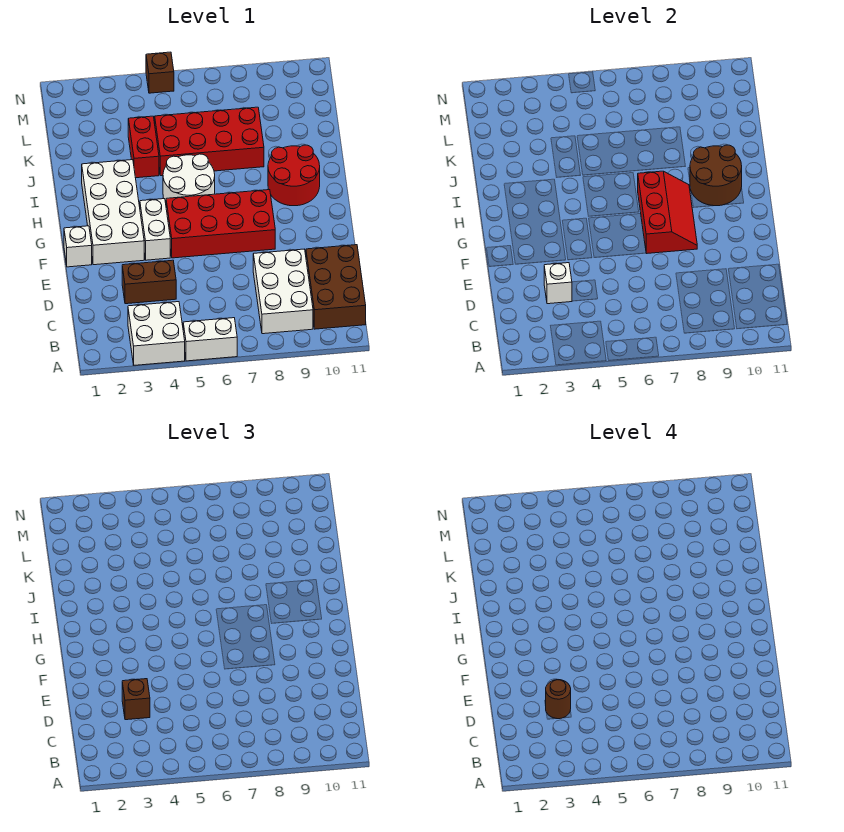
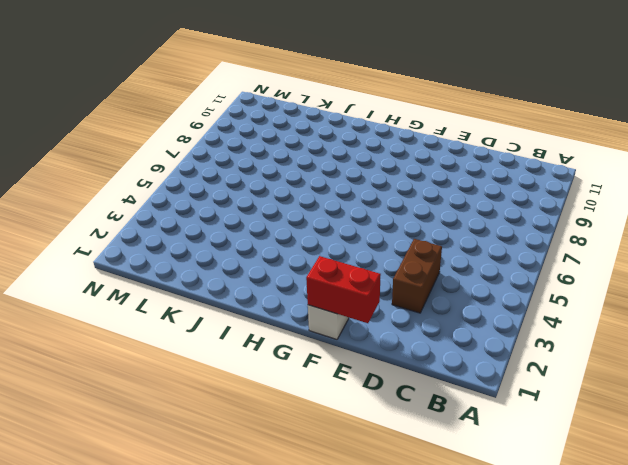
red brick E1:F1 level 2 -> red brick J4:K4 level 1
none -> white brick A3:B4 level 1
none -> white brick A5:A6 level 1
none -> white brick B8:D9 level 1

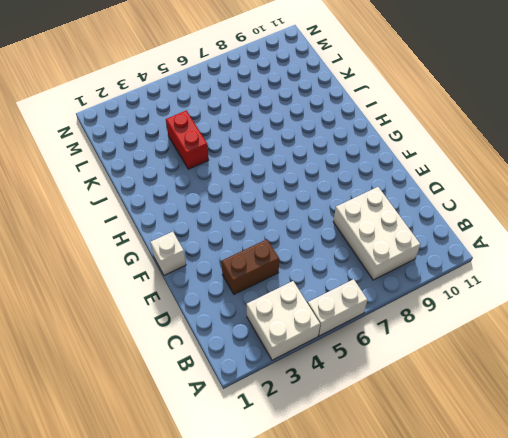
none -> brown brick B10:D11 level 1
none -> white brick F2:I3 level 1
none -> white brick F4:G4 level 1

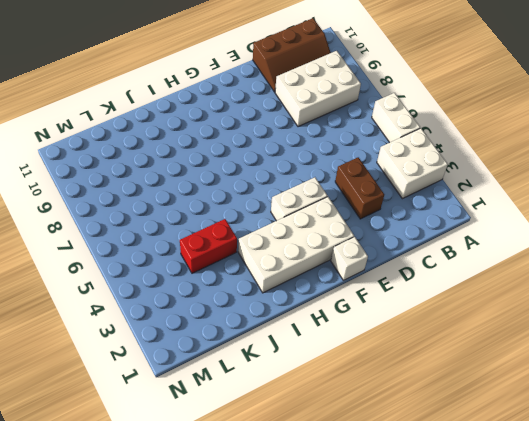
brown slope B10:D11 level 1 top 11 -> brown brick B10:D11 level 1
none -> red brick F5:G8 level 1
none -> white round brick H5:I6 level 1
none -> red round brick H9:I10 level 1

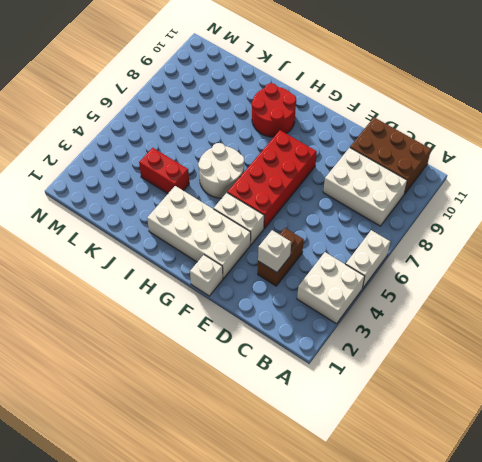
none -> red brick J5:K8 level 1
none -> brown brick N5 level 1
none -> red slope F7:H8 level 2 top 7

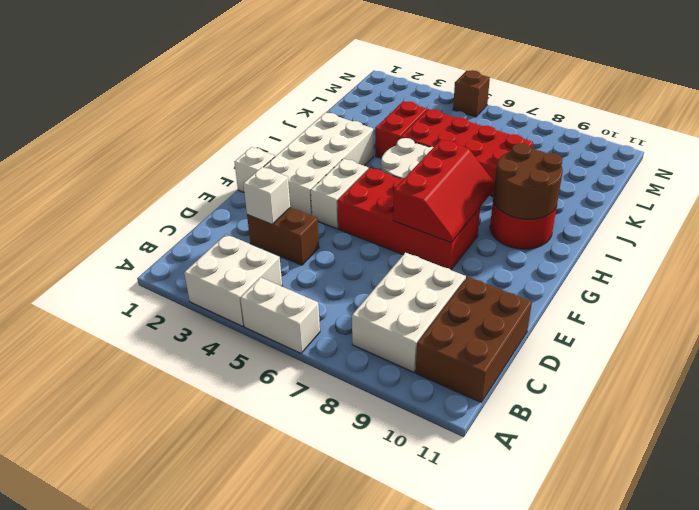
none -> brown brick D3 level 3
none -> brown round brick D3 level 4

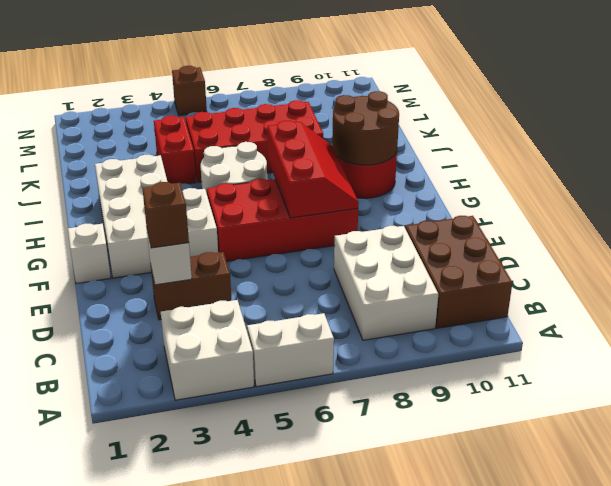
none -> brown round brick D3 level 4

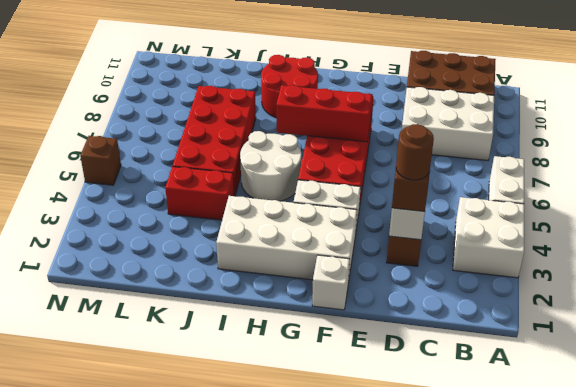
none -> brown round brick H9:I10 level 2

